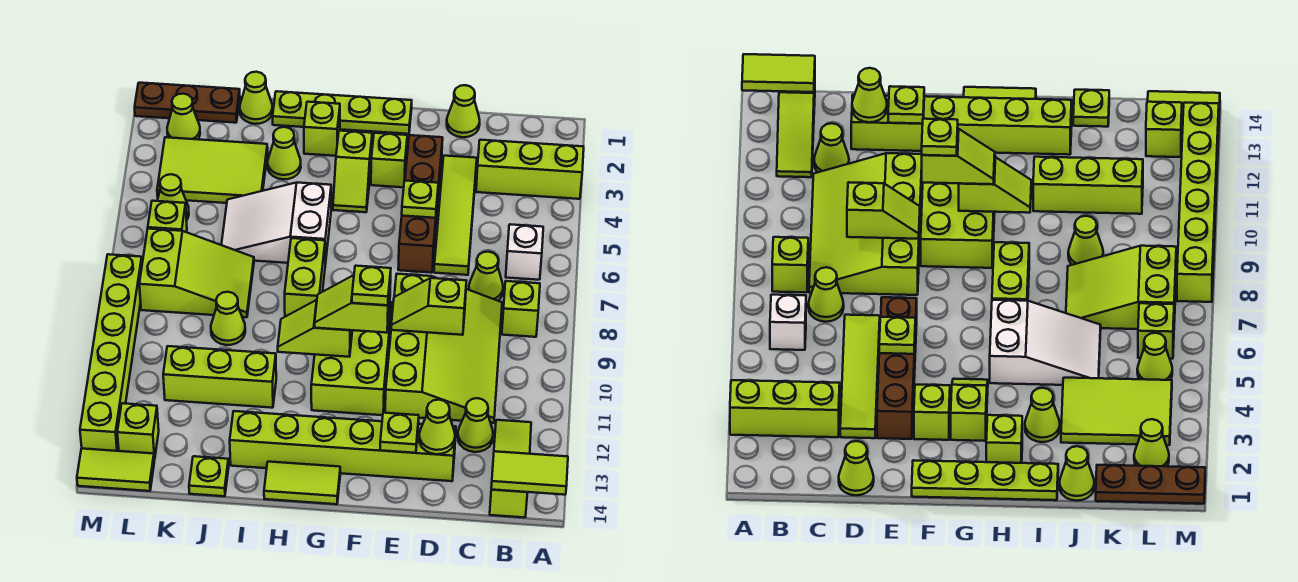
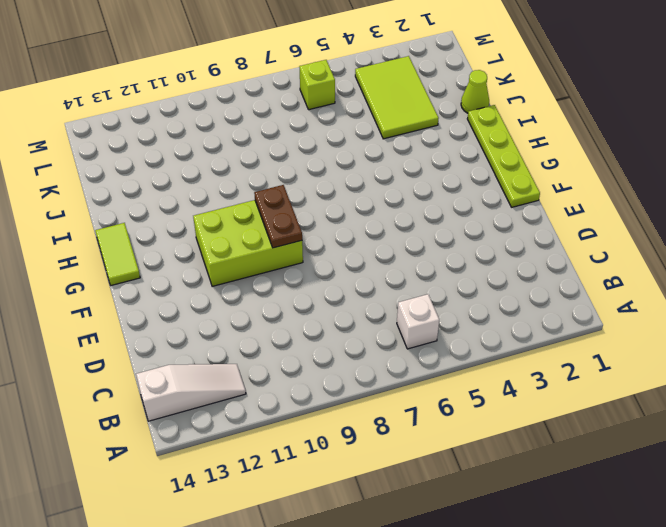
white slope B12:B14 level 1 top 14 -> lime slope B12:B14 level 1 top 14
brown plate F9:G9 level 2 -> none
none -> lime brick A3:C3 level 1
none -> lime brick B8 level 1
none -> lime cone C7 level 1
none -> lime slope C8:E11 level 1 top E

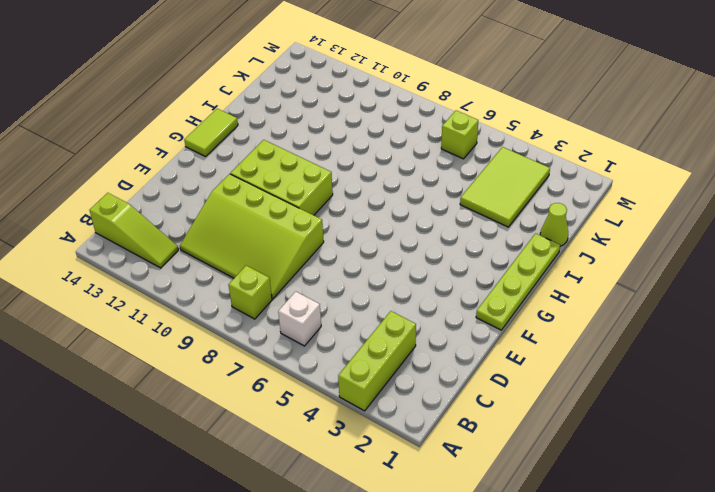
none -> lime cone C7 level 1
none -> lime cone C12 level 1
none -> lime cone D1 level 1
none -> lime tile D3:D6 level 1

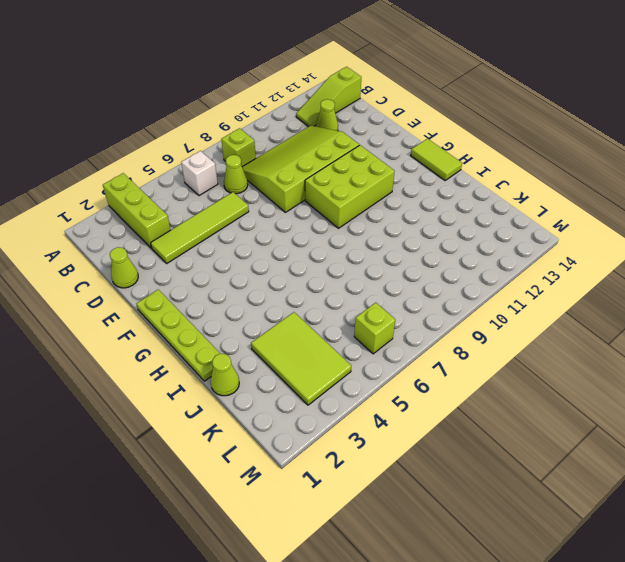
none -> lime brick D13:I13 level 1
none -> brown brick E3:E6 level 1
none -> lime brick F3 level 1
none -> lime slope G3:G4 level 1 top 3

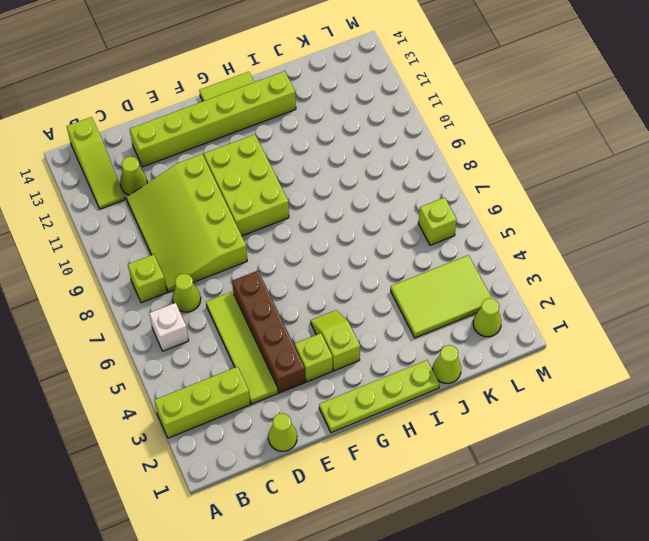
none -> lime brick H2 level 1
none -> white slope H5:J6 level 1 top H
none -> lime brick H7:H8 level 1
none -> lime cone I3 level 1

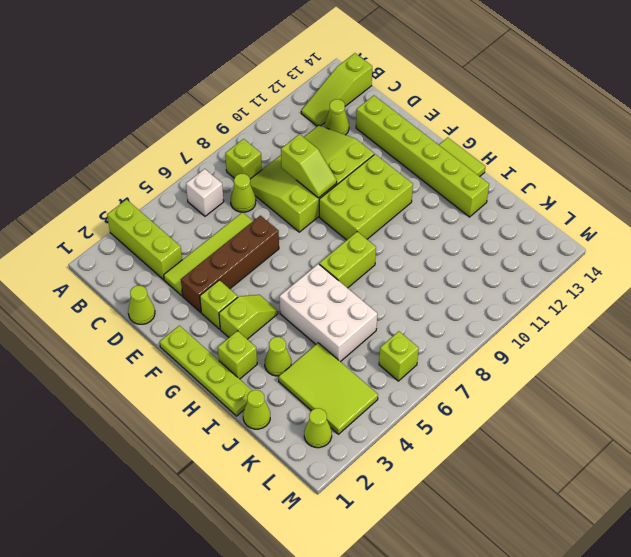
white brick H5:J6 level 1 -> white slope H5:J6 level 1 top H
none -> lime brick I11:K11 level 1
none -> lime slope J7:L8 level 1 top L
none -> lime cone J9 level 1
none -> lime plate J14 level 1

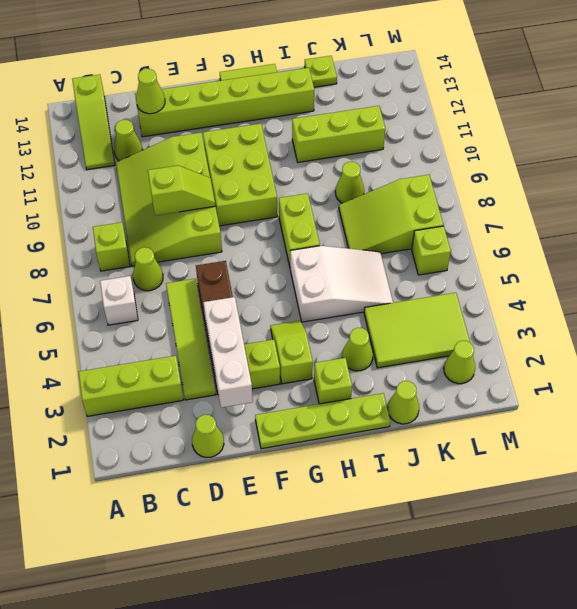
white brick E2:E4 level 2 -> none
none -> brown plate K1:M1 level 1
none -> lime cone L5 level 1
none -> lime brick L13 level 1
none -> lime tile L14:M14 level 1

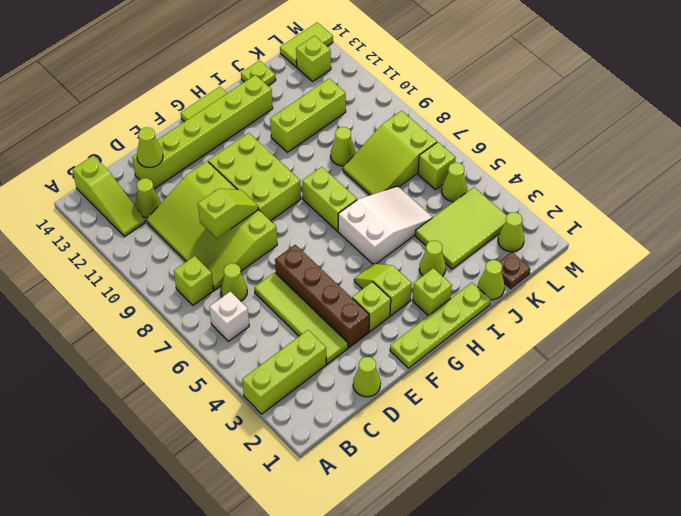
brown plate K1 level 1 -> brown plate K1:M1 level 1
none -> lime brick M8:M13 level 1
none -> lime tile A14:B14 level 2
none -> lime plate E5 level 2
none -> lime plate E13 level 2

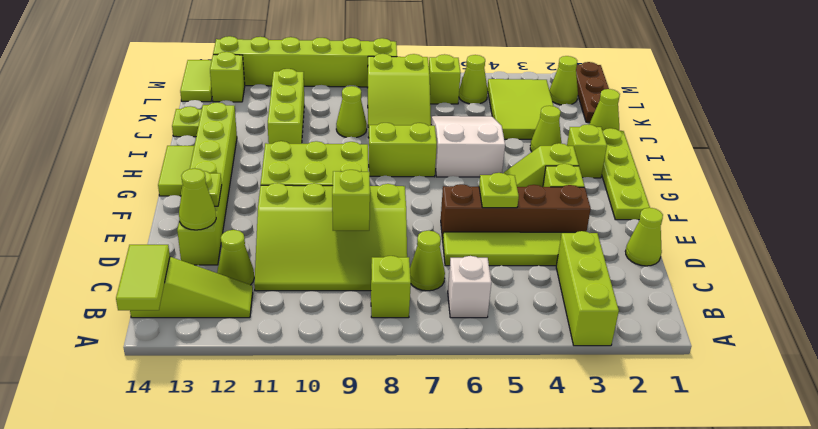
none -> lime slope G10:H10 level 2 top G
none -> lime slope F10:G10 level 3 top F
none -> lime plate F10 level 4

